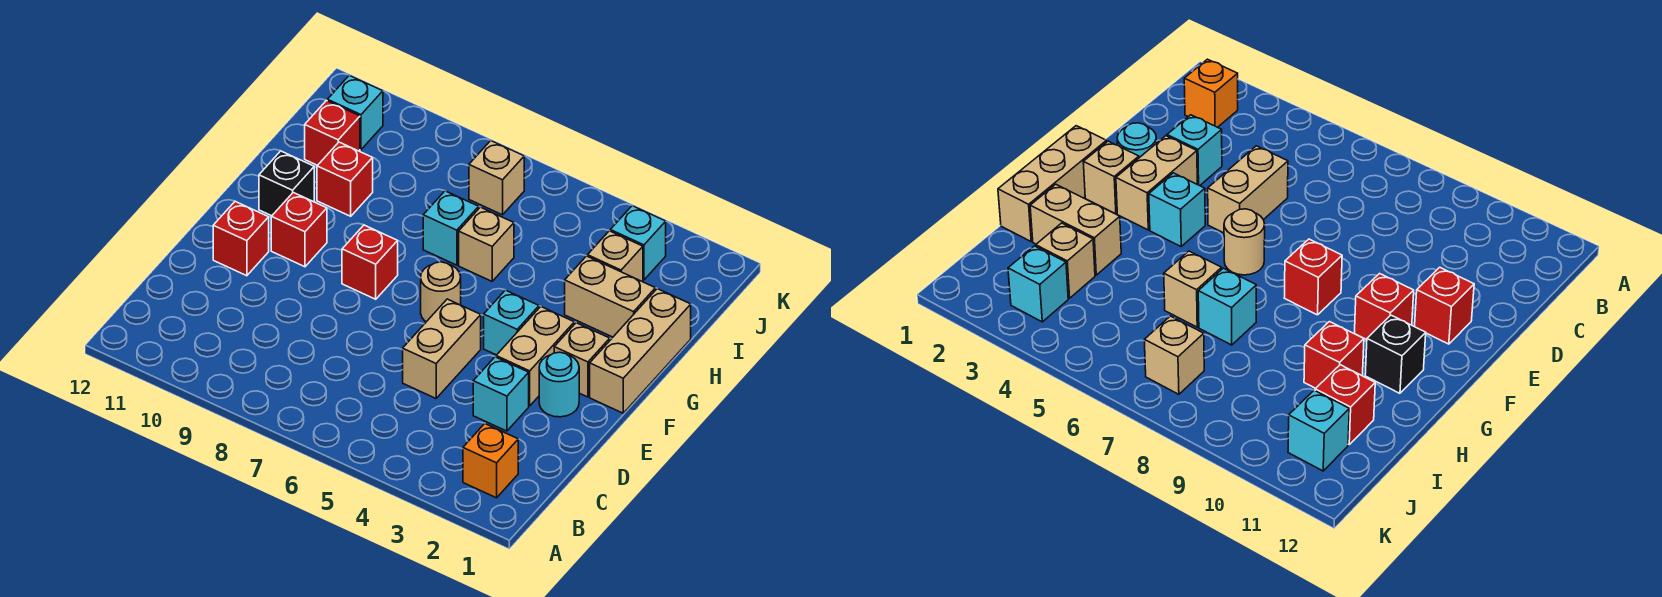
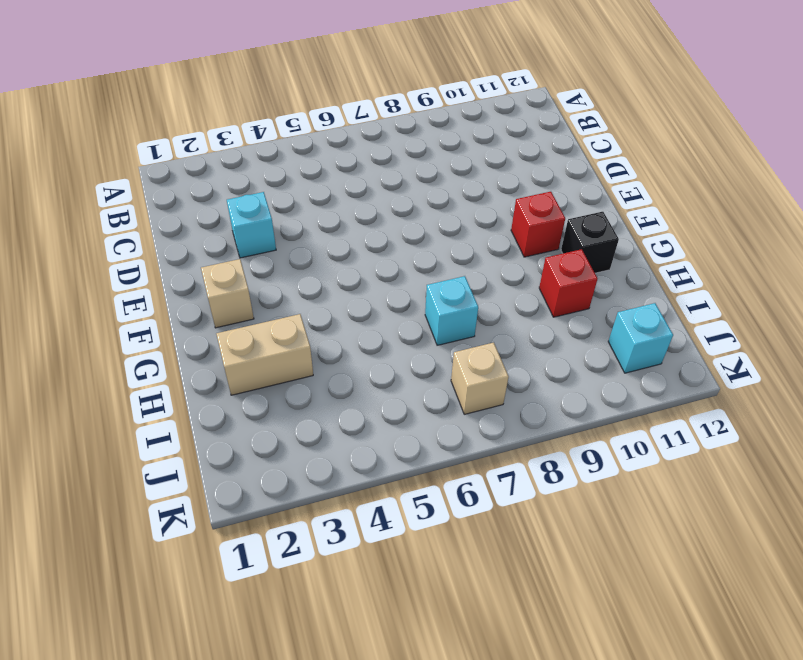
none -> orange brick B2 level 1
none -> tan brick D5:E5 level 1
none -> cyan round brick E2 level 1

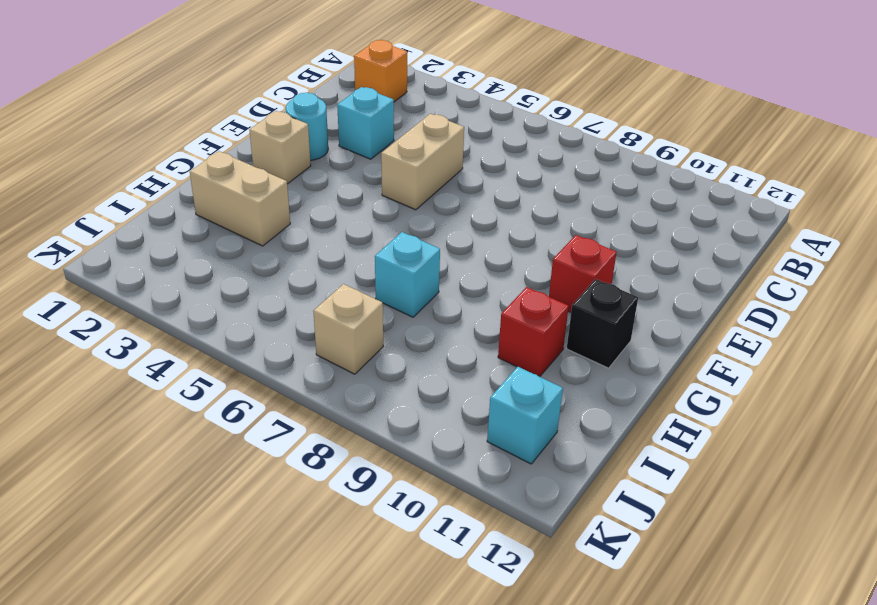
none -> tan brick E3:F3 level 1
none -> red brick E11 level 1
none -> tan brick F1:H1 level 1

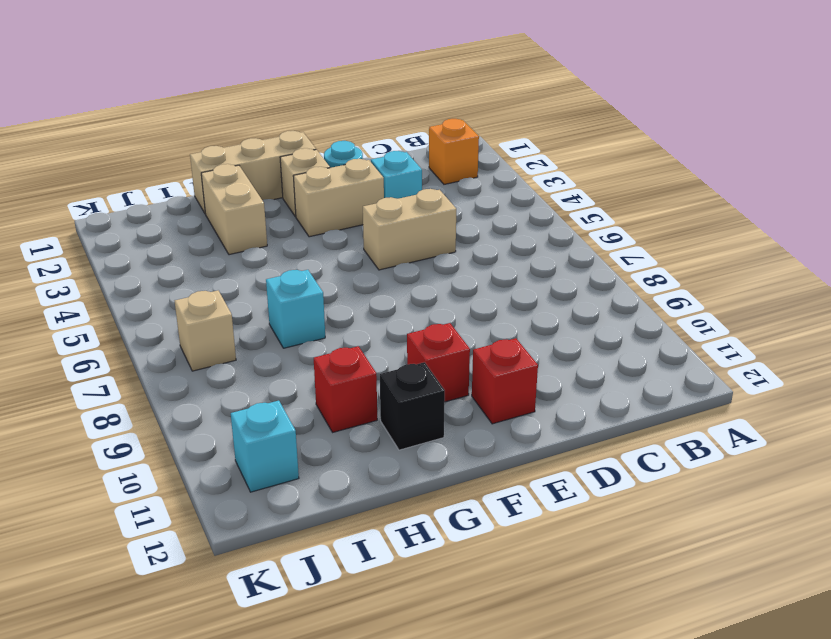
none -> cyan brick F4 level 1
none -> tan round brick F6 level 1
none -> red brick F8 level 1

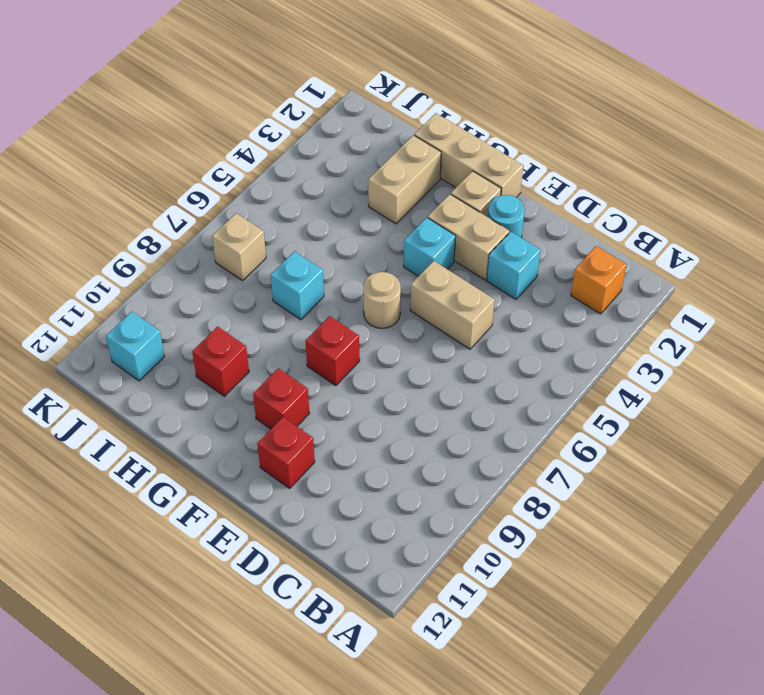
none -> black brick G11 level 1
none -> tan brick H6 level 1
none -> tan brick I3 level 1

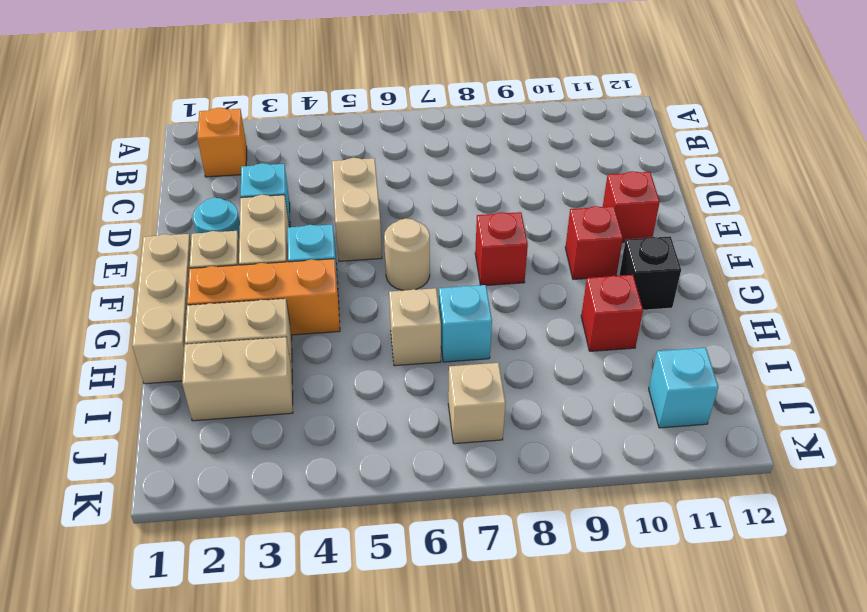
orange brick G2:G4 level 1 -> none
tan brick I2:I3 level 1 -> tan brick I3 level 1
none -> red brick I11 level 1
none -> cyan brick J3 level 1

